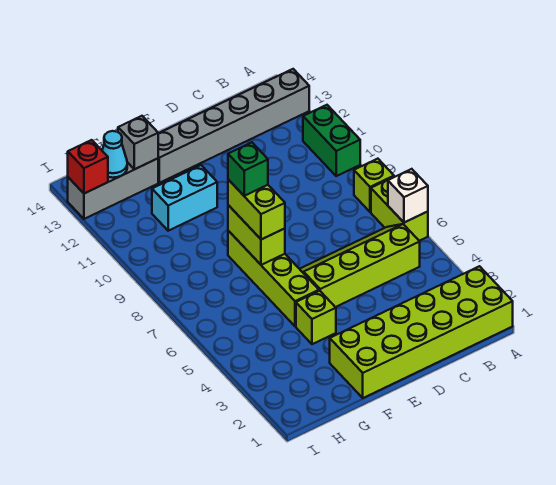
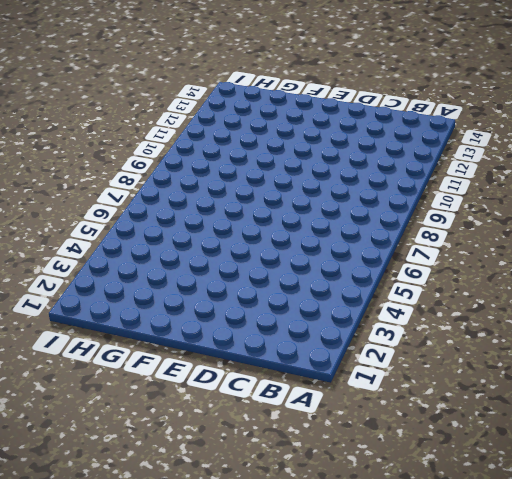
none -> lime brick A1:F2 level 1
none -> lime brick A6:A7 level 1
none -> lime brick A8 level 1

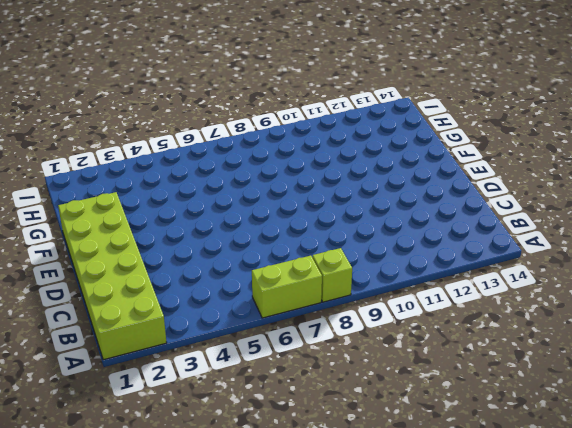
none -> green brick A10:A11 level 1
none -> grey brick A13:F13 level 1
none -> lime slope B5:E6 level 1 top 5

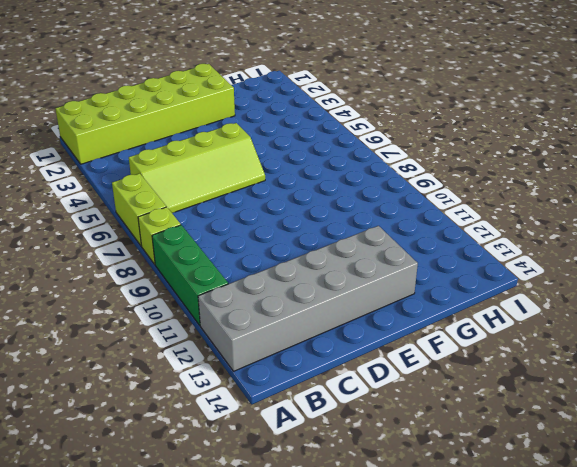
green brick A9:A11 level 1 -> green brick A10:A11 level 1
grey brick A12:F13 level 1 -> grey brick A13:F13 level 1
none -> lime brick F4 level 1
none -> lime brick F5:F8 level 1
none -> cyan brick F11:G11 level 1

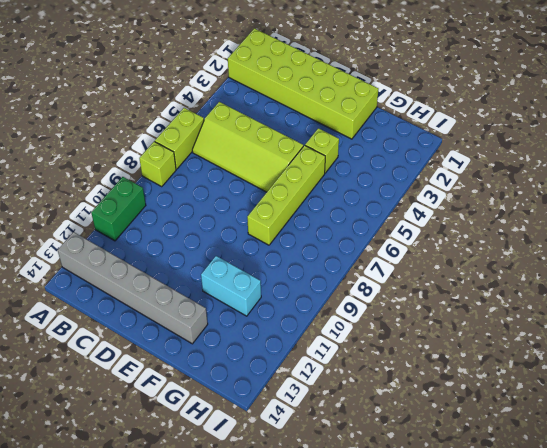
none -> grey brick G13:I13 level 1
none -> white brick A6 level 2
none -> lime brick F7:F8 level 2

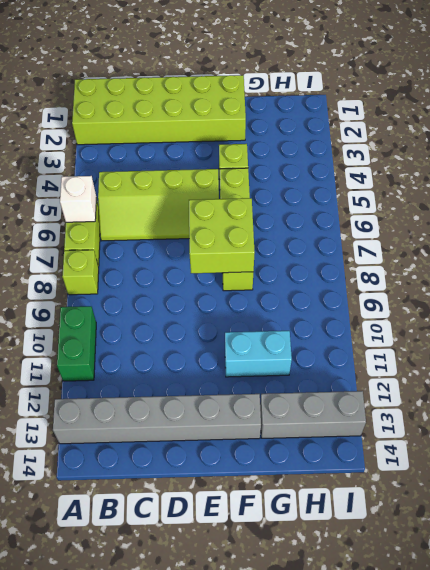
lime brick E7:F8 level 2 -> lime brick F7:F8 level 2
none -> grey brick G13 level 2
none -> cyan cone H13 level 2
none -> red brick I13 level 2

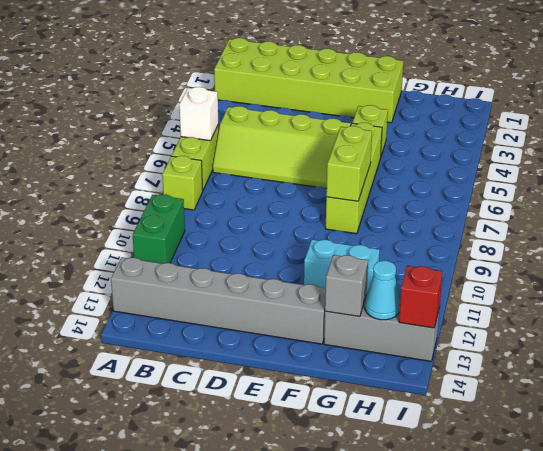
none -> lime brick F7:F8 level 3
none -> green brick F8 level 4

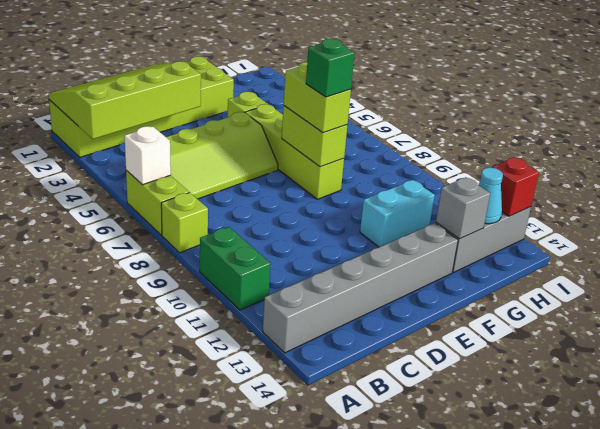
lime slope A1:D3 level 2 top 3 -> none

